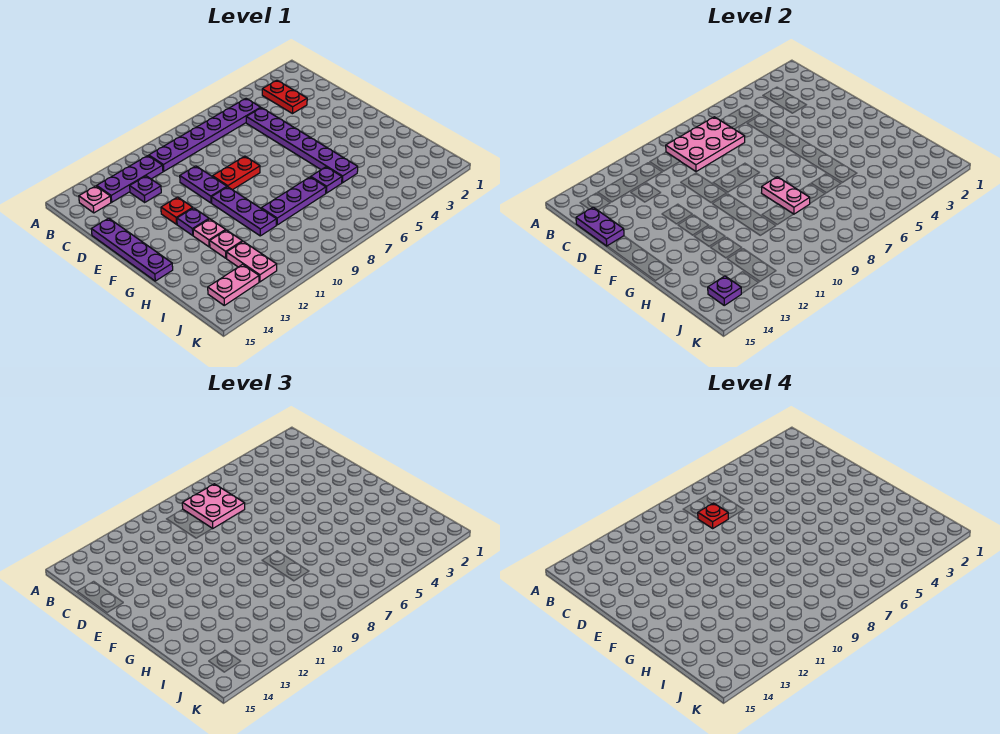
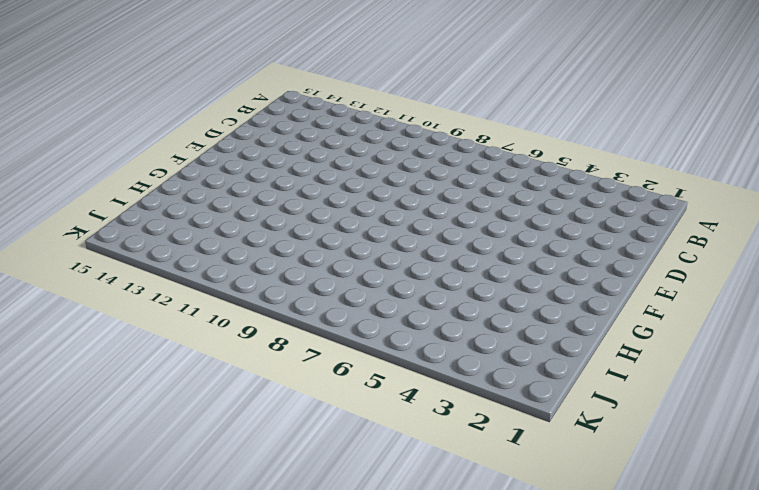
none -> red plate B3:C3 level 1
none -> purple plate B5:B10 level 1
none -> purple plate B11:B13 level 1

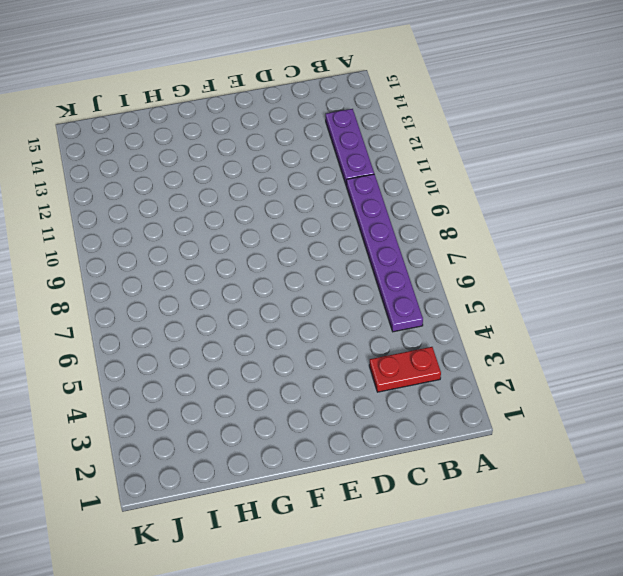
none -> pink plate B14 level 1
none -> purple plate C5:H5 level 1
none -> purple plate C12 level 1

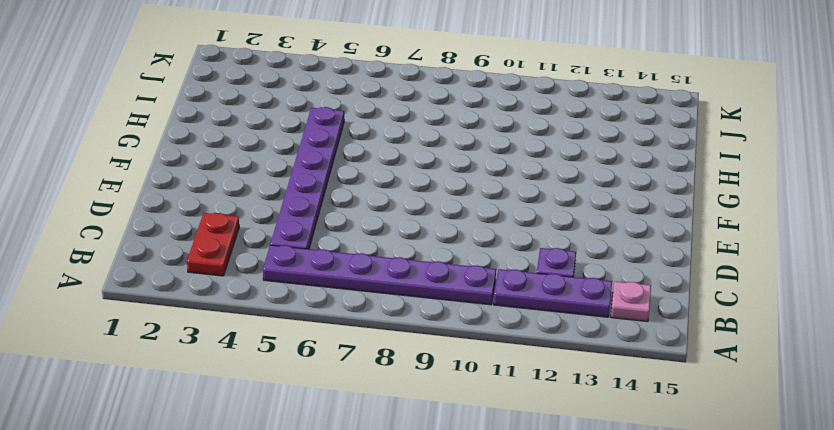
none -> purple plate D10:E10 level 1
none -> purple plate D15:G15 level 1
none -> red plate E8:E9 level 1

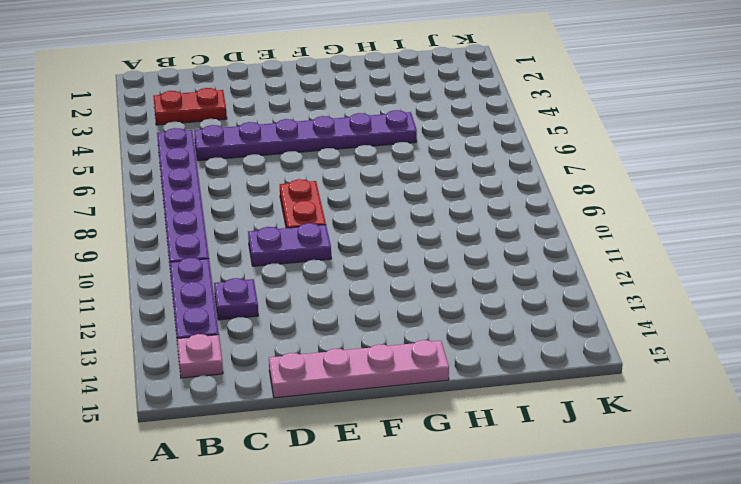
pink plate D15:G15 level 1 -> purple plate D15:G15 level 1
none -> red plate E12 level 1
none -> purple plate F10:H10 level 1
none -> purple plate F12 level 1

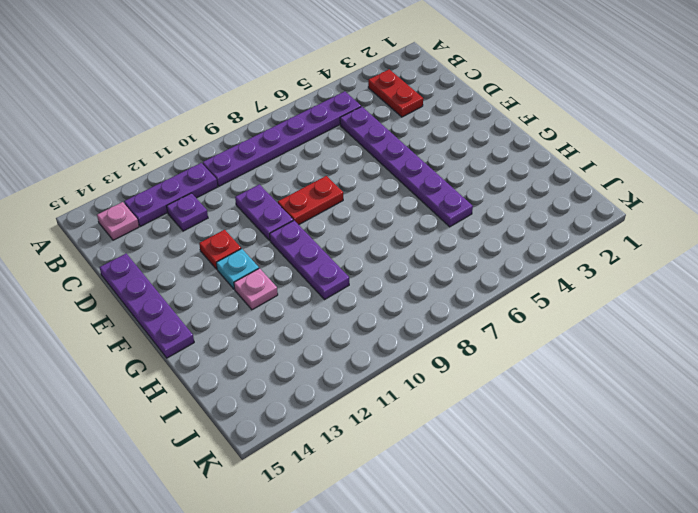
cyan plate F12 level 1 -> purple plate F12 level 1
none -> purple plate H6 level 1
none -> purple plate H7:H9 level 1
none -> pink plate H12 level 1

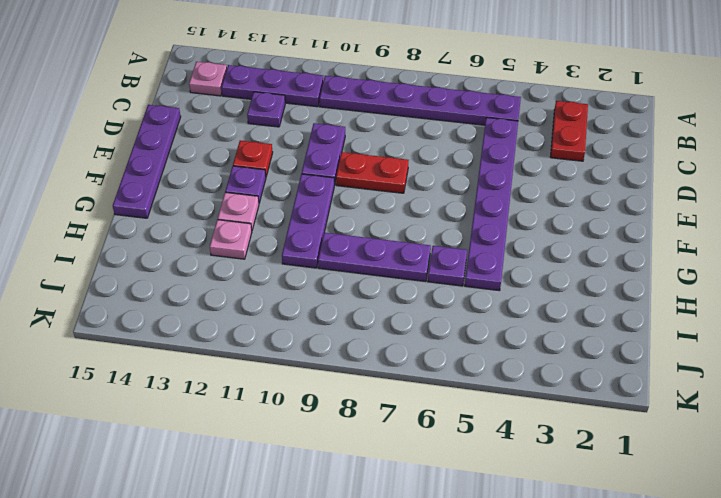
none -> pink plate I12:J12 level 1
none -> pink plate J13:J14 level 1
none -> pink plate B7:C9 level 2

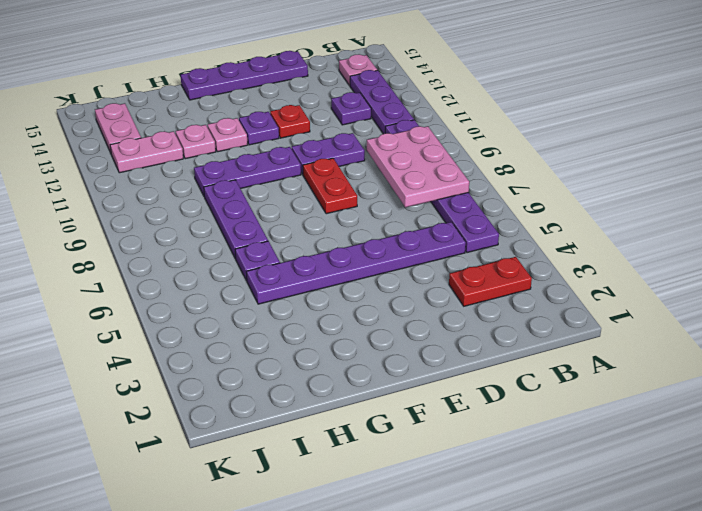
none -> purple plate C15:D15 level 2
none -> pink plate G8:H8 level 2
none -> purple plate J14 level 2

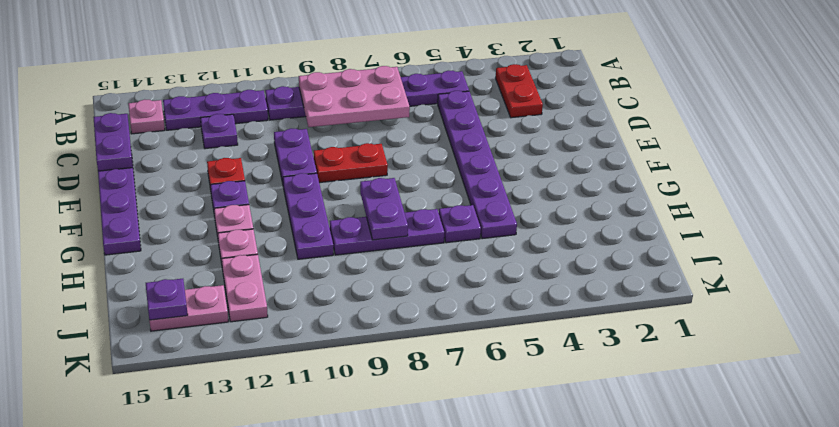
purple plate G8:H8 level 2 -> pink plate G8:H8 level 2
none -> pink plate B7:C8 level 3
none -> red plate C8 level 4

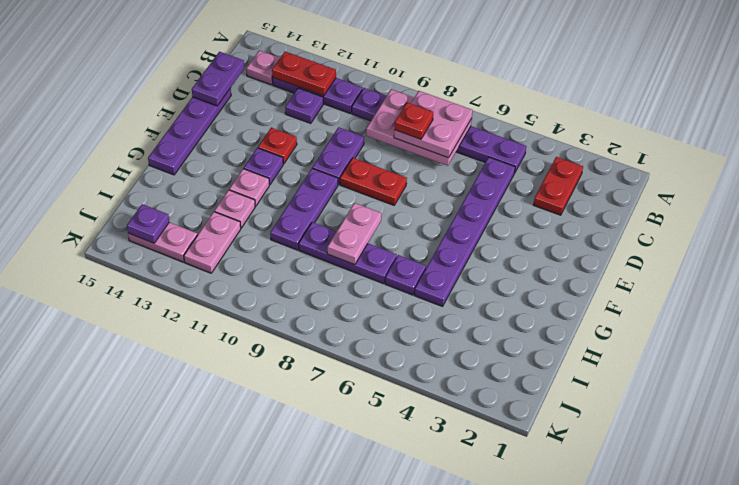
red plate B12:B13 level 2 -> none

